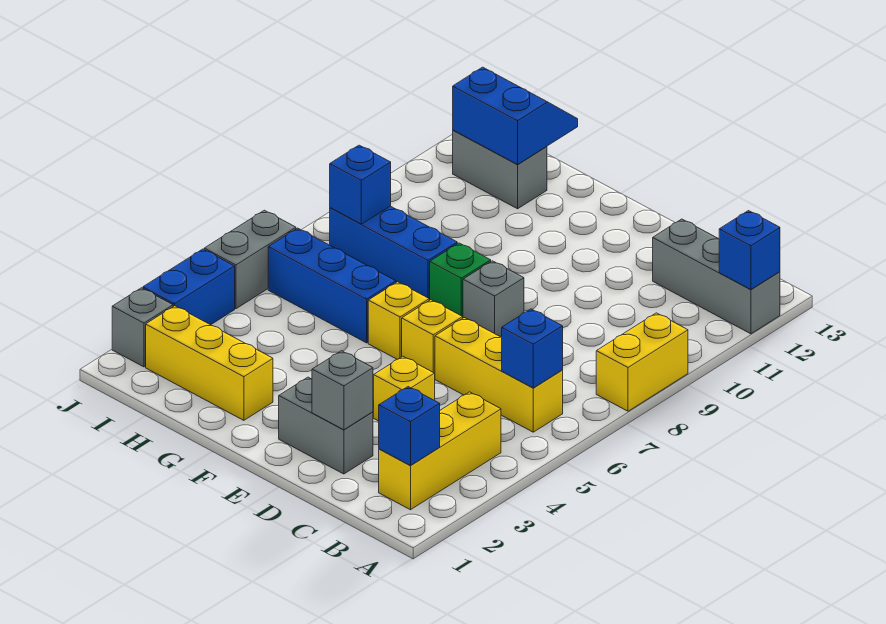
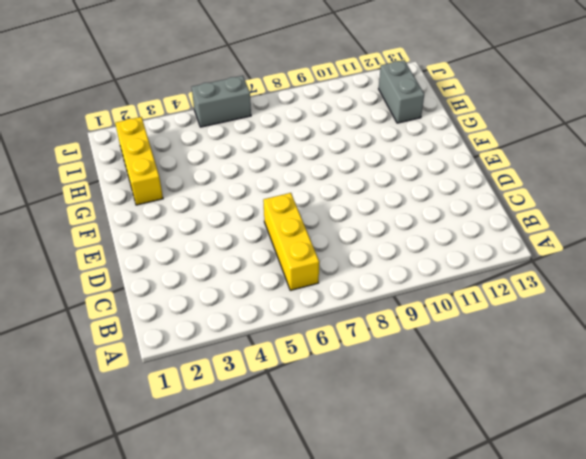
none -> yellow brick A8:A9 level 1
none -> grey brick A12:C12 level 1
none -> yellow brick B2:B4 level 1

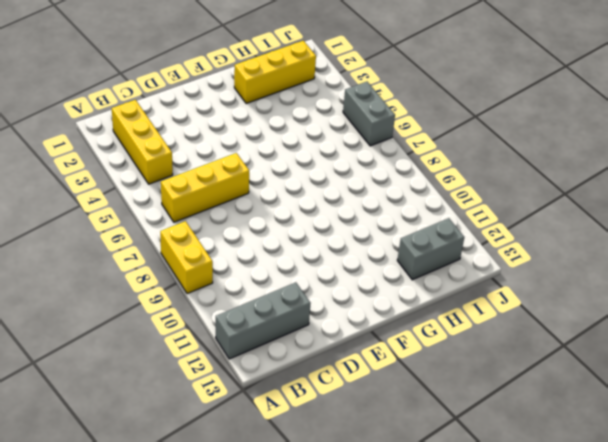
none -> grey brick D2:E2 level 1
none -> yellow brick D4 level 1
none -> yellow brick E6 level 1

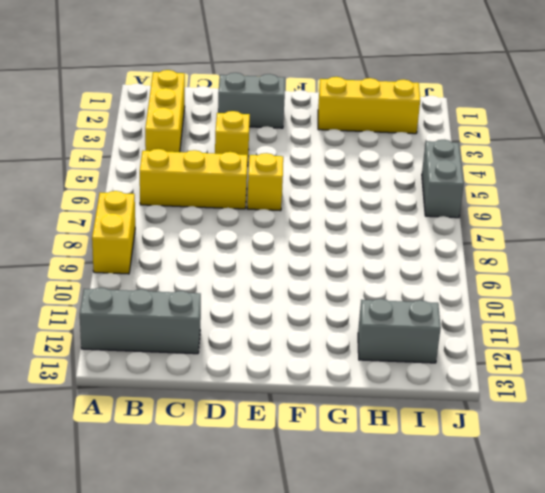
none -> grey brick E8 level 1
none -> yellow brick F6 level 1
none -> green brick F8 level 1

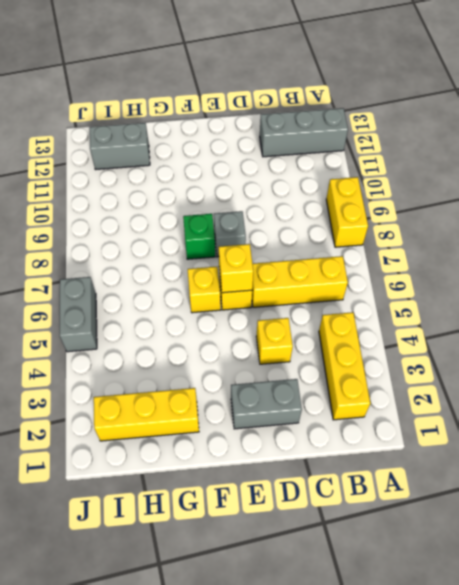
yellow brick E6 level 2 -> none
none -> blue brick G6:I6 level 1
none -> blue brick G8:I8 level 1
none -> grey brick J2 level 1

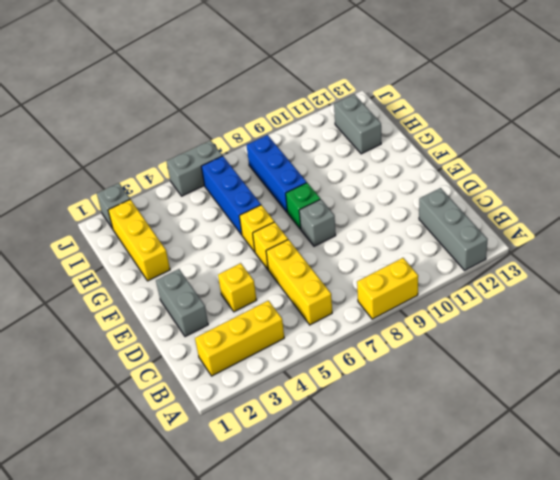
none -> blue brick J3:J4 level 1
none -> blue brick A12 level 2
none -> blue brick B2 level 2

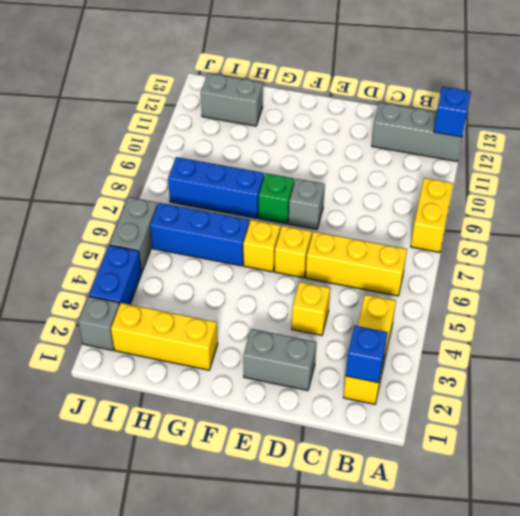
none -> blue brick B6 level 2
none -> grey brick D2 level 2
none -> blue slope H12:I13 level 2 top 12

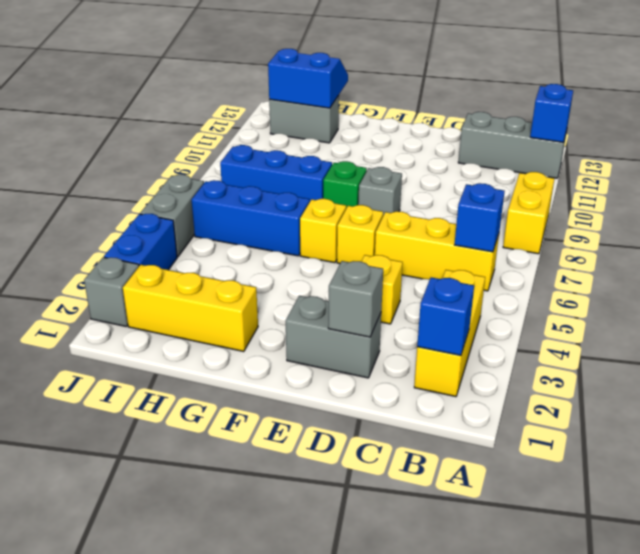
none -> blue brick I8 level 2

